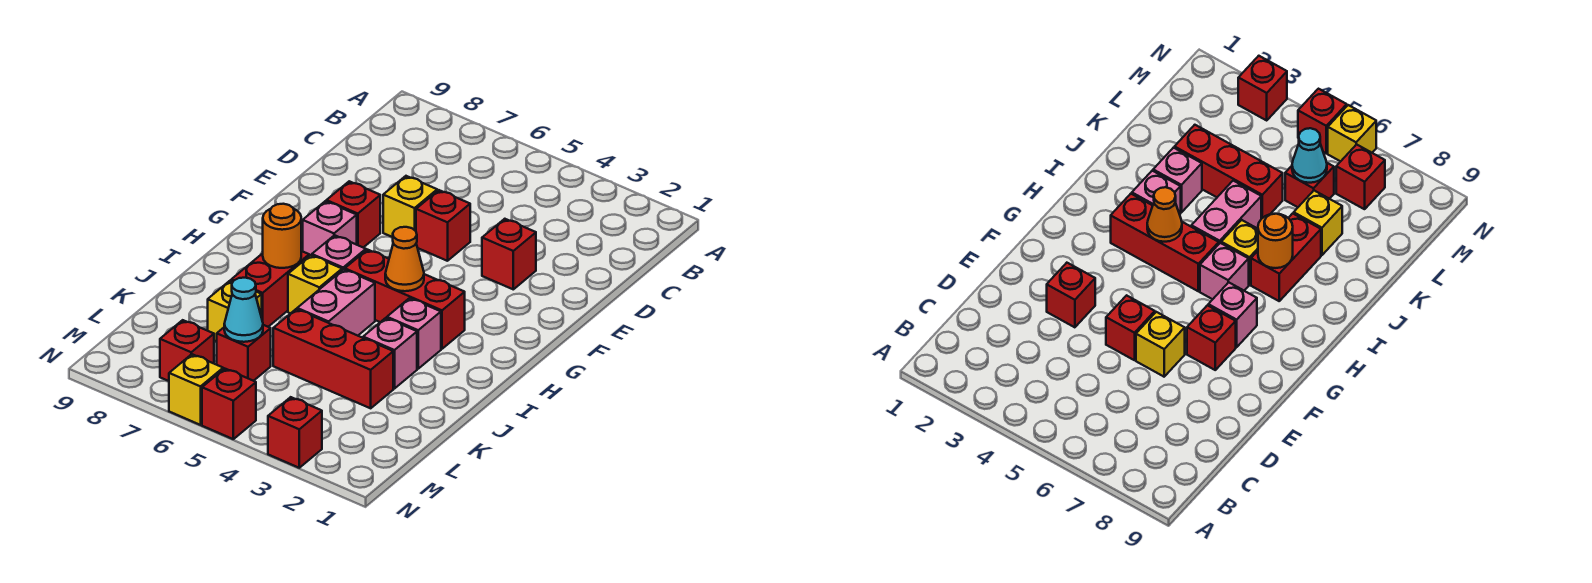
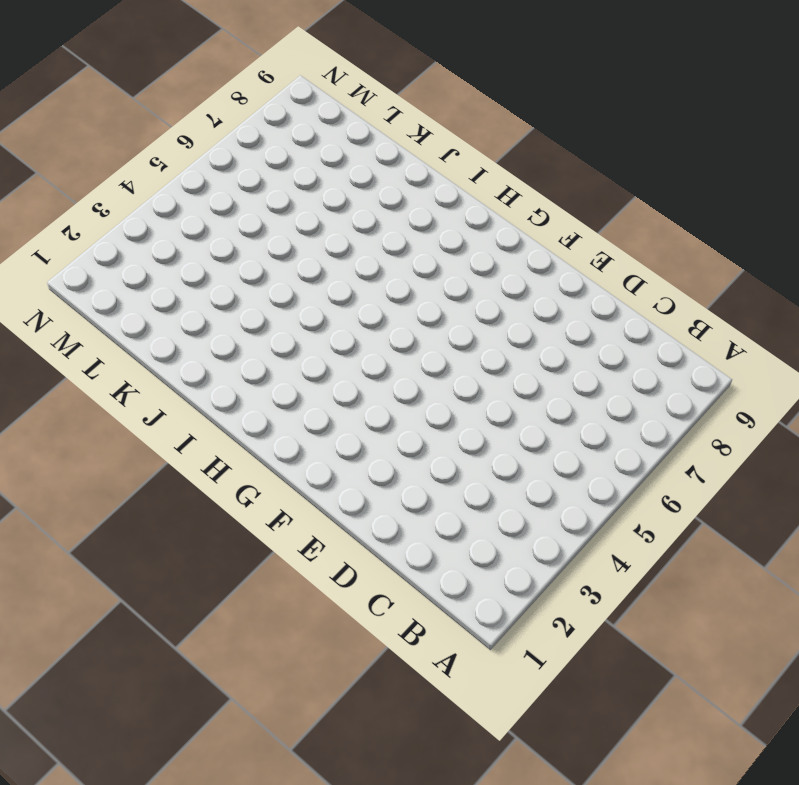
none -> red brick E3 level 1
none -> red brick E5 level 1
none -> yellow brick E6 level 1

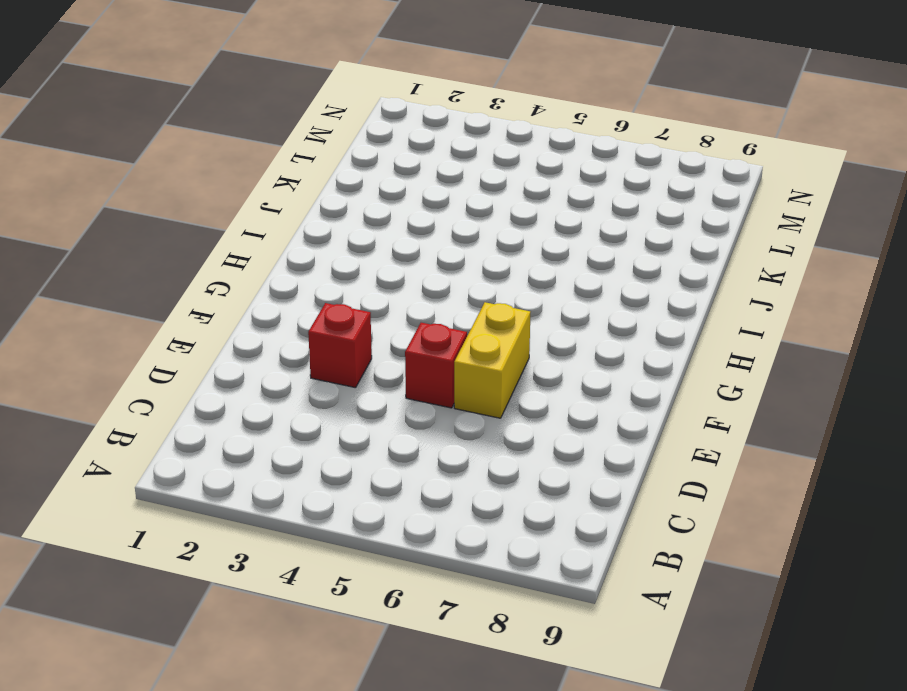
yellow brick E6:F6 level 1 -> yellow brick E6 level 1
none -> red brick F7 level 1
none -> pink brick G7 level 1
none -> red brick H3:H5 level 1

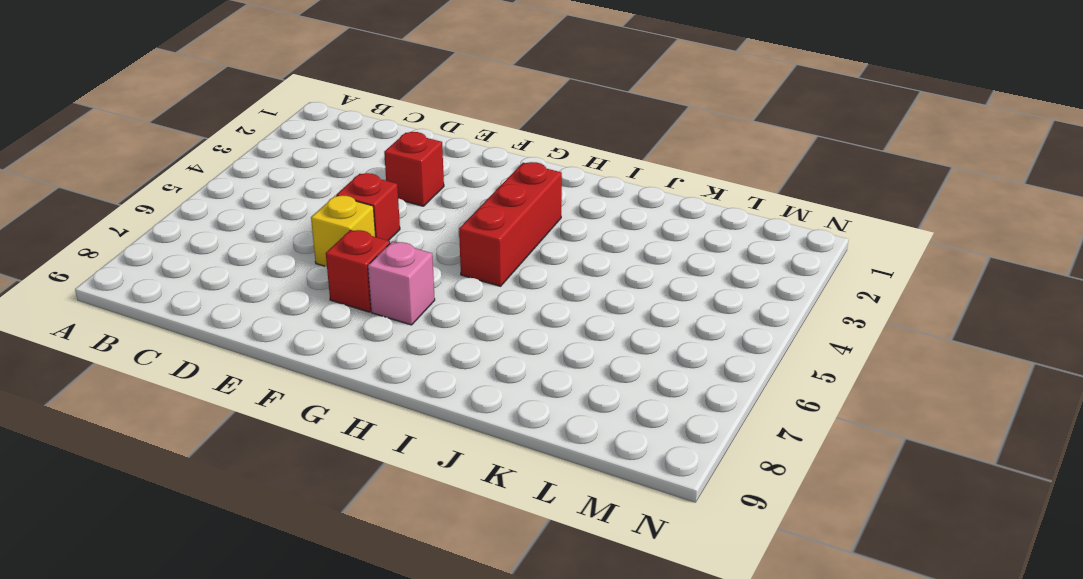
none -> pink brick H6 level 1
none -> pink brick I3 level 1
none -> pink brick I5:J5 level 1

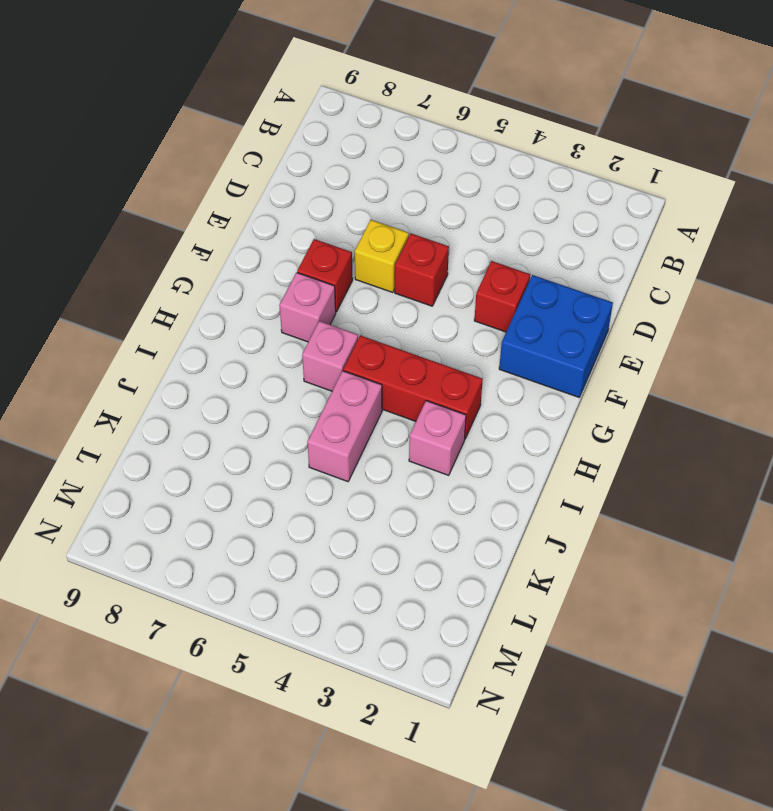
blue brick E1:F2 level 1 -> none
none -> yellow brick I6 level 1
none -> red brick I7:J7 level 1
none -> pink brick J3 level 1

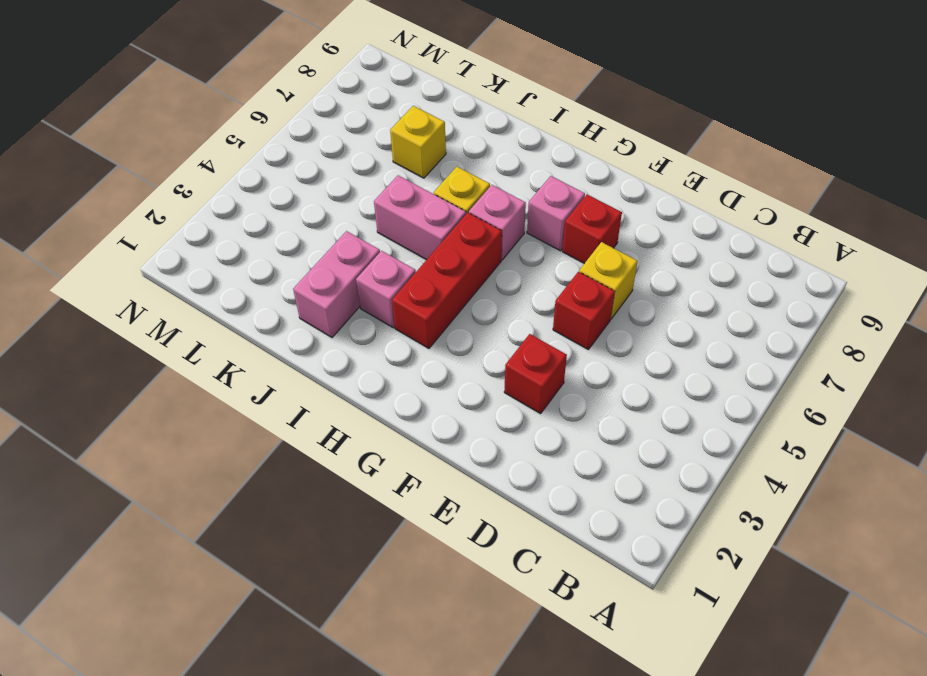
pink brick J2:J3 level 1 -> pink brick J3 level 1
none -> red brick I7:J7 level 1
none -> red brick K3:K5 level 1
none -> red brick L6 level 1

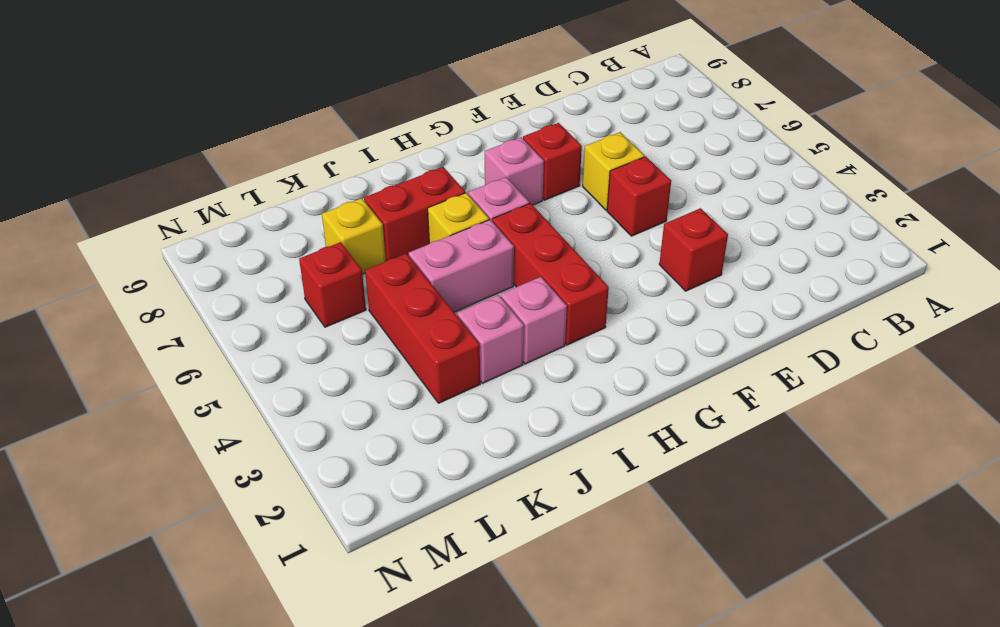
none -> red brick M7 level 1
none -> red brick N3 level 1
none -> red brick N5 level 1

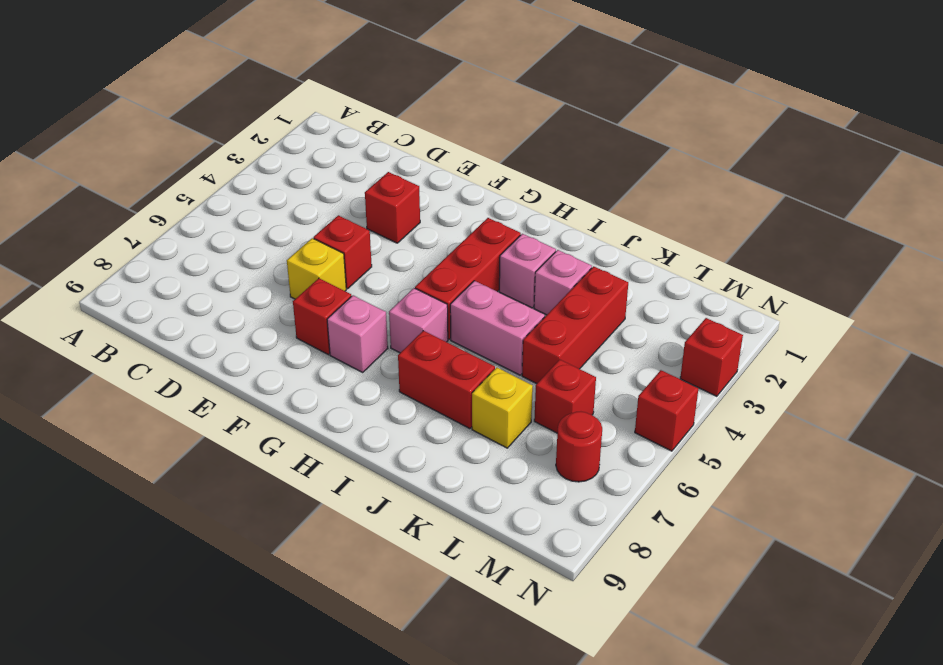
red round brick M7 level 1 -> red brick M7 level 1
none -> yellow brick I6 level 1
none -> yellow brick N6 level 1
none -> orange cone H4 level 2

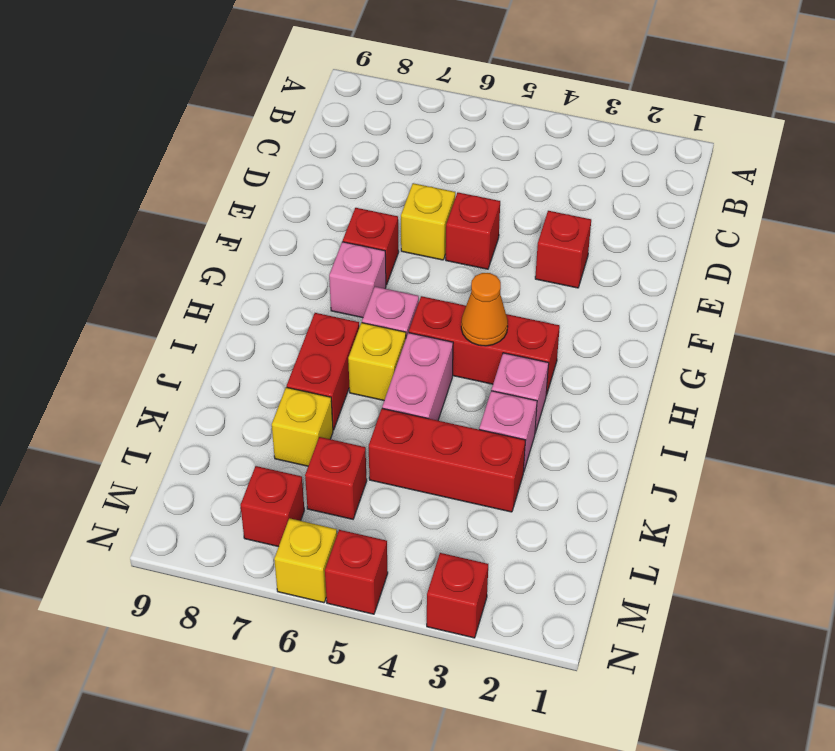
none -> orange round brick I7 level 2
none -> cyan cone L6 level 2

